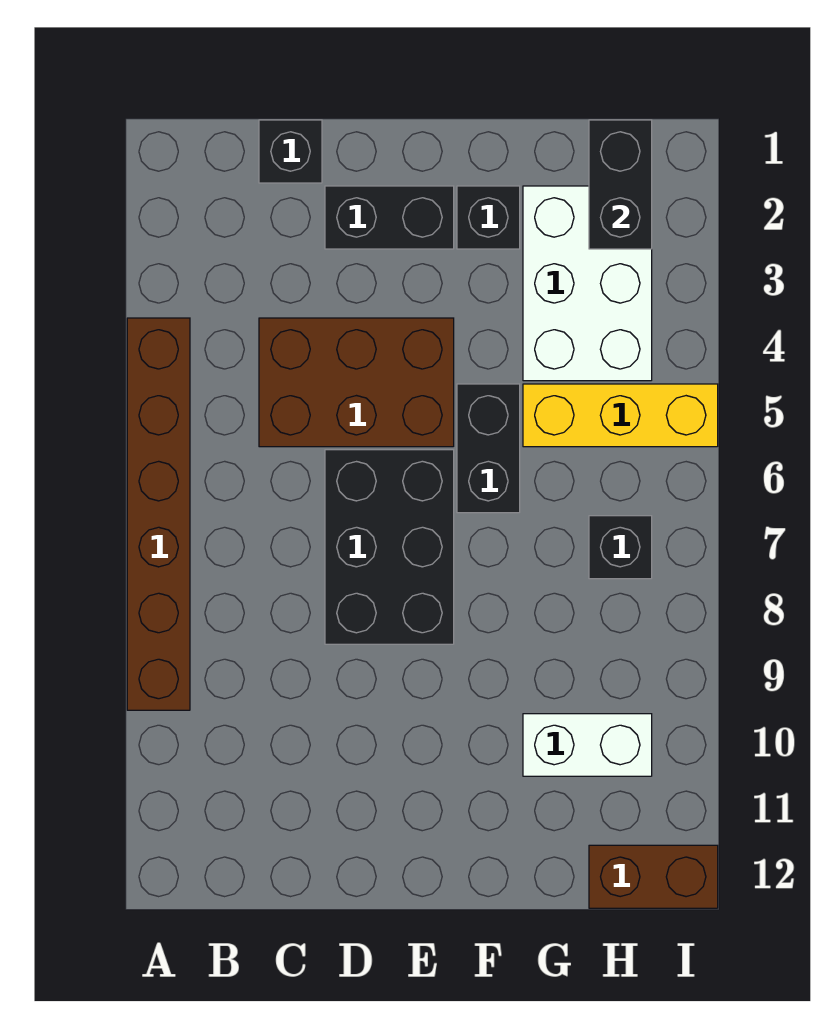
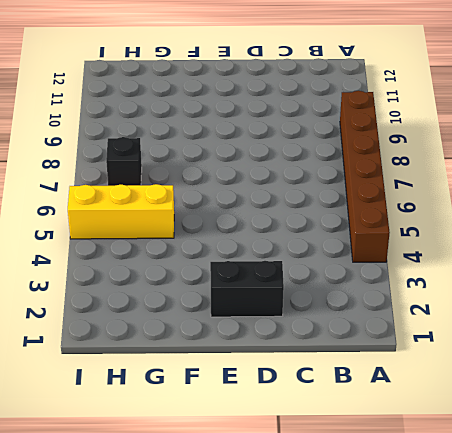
none -> black brick C1 level 1
none -> brown brick C4:E5 level 1
none -> black brick D6:E8 level 1

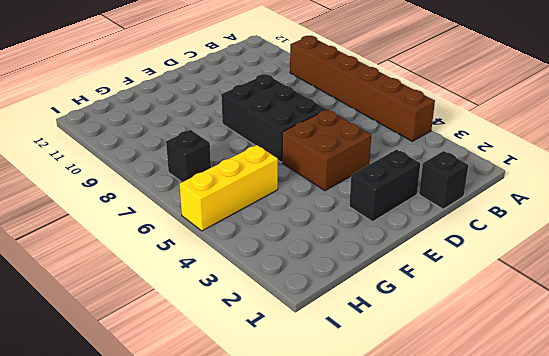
brown brick D4:E5 level 1 -> brown brick C4:E5 level 1
none -> black brick F2 level 1
none -> black brick F5:F6 level 1
none -> white brick G2:H4 level 1

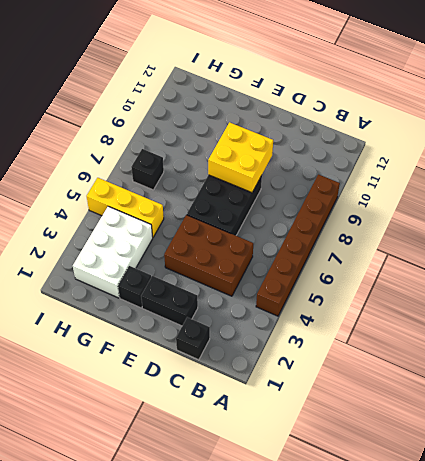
yellow brick D8:E9 level 2 -> none
none -> black brick F5:F6 level 1
none -> white brick G10:H10 level 1
none -> brown brick H12:I12 level 1

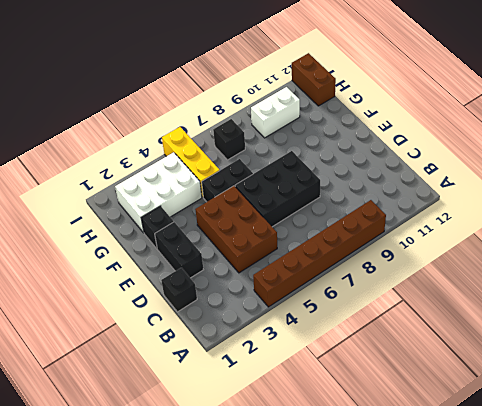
white brick H9:H10 level 1 -> white brick G10:H10 level 1
none -> black brick H1:H2 level 2

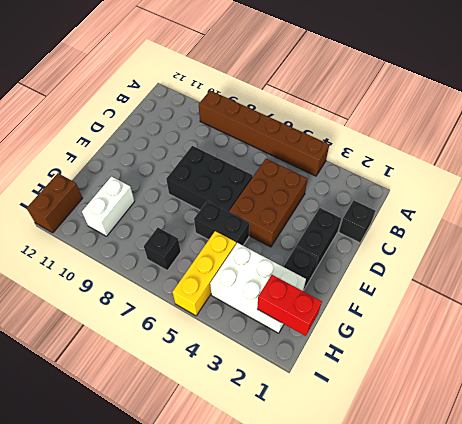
red brick H1:H2 level 2 -> black brick H1:H2 level 2

